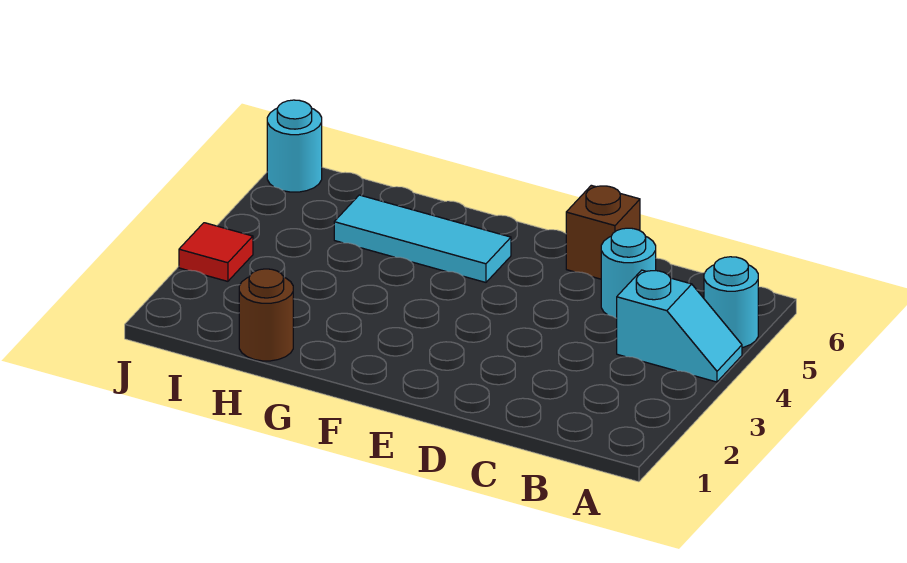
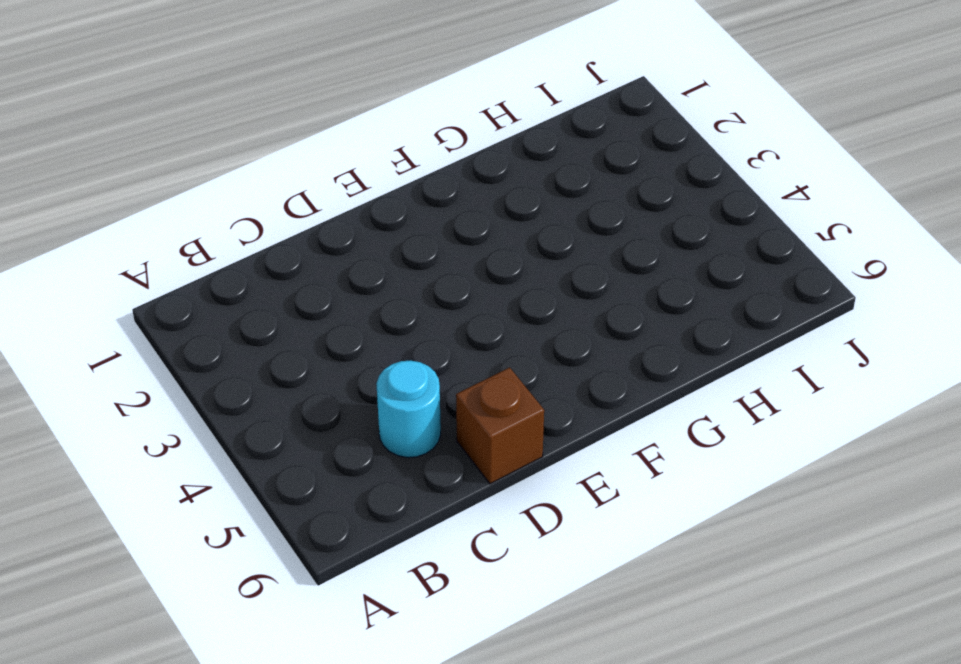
none -> cyan slope A4:B4 level 1 top B
none -> cyan round brick A5 level 1

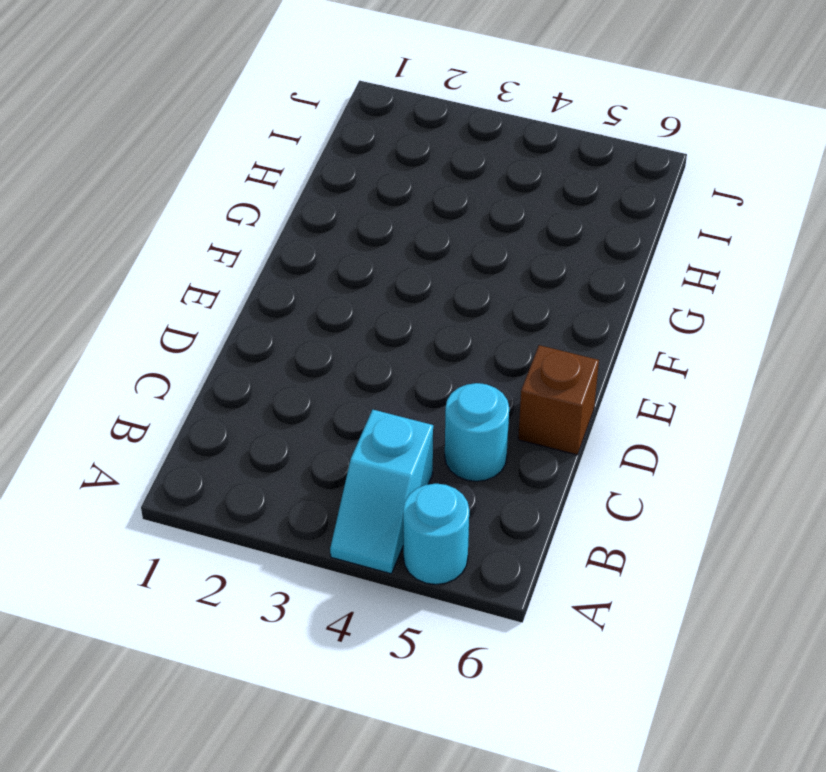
none -> cyan tile F5:H5 level 1
none -> brown round brick H1 level 1

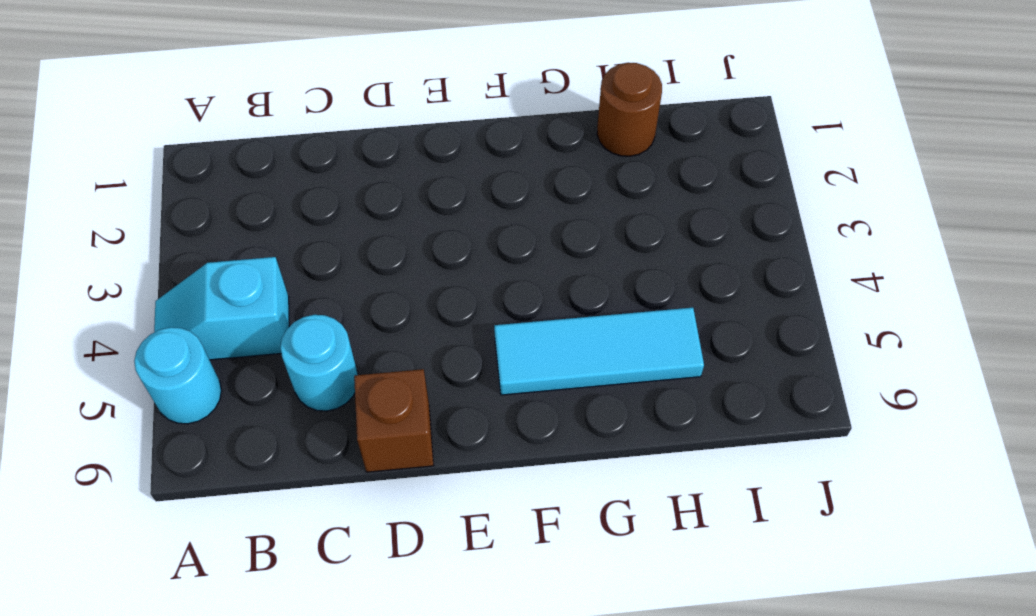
none -> red tile J3 level 1
none -> cyan round brick J6 level 1

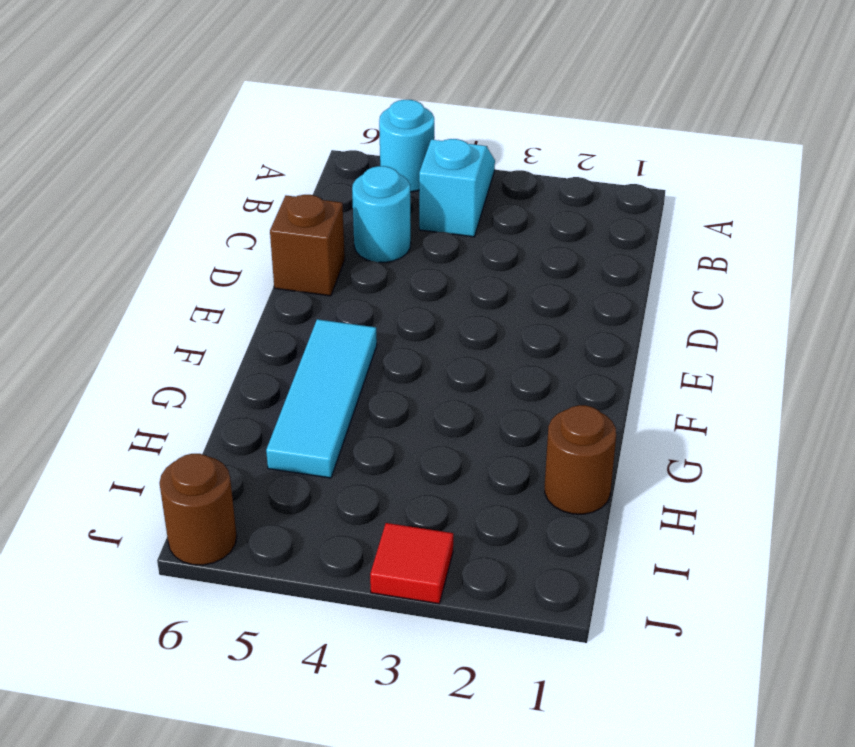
brown round brick J6 level 1 -> cyan round brick J6 level 1

